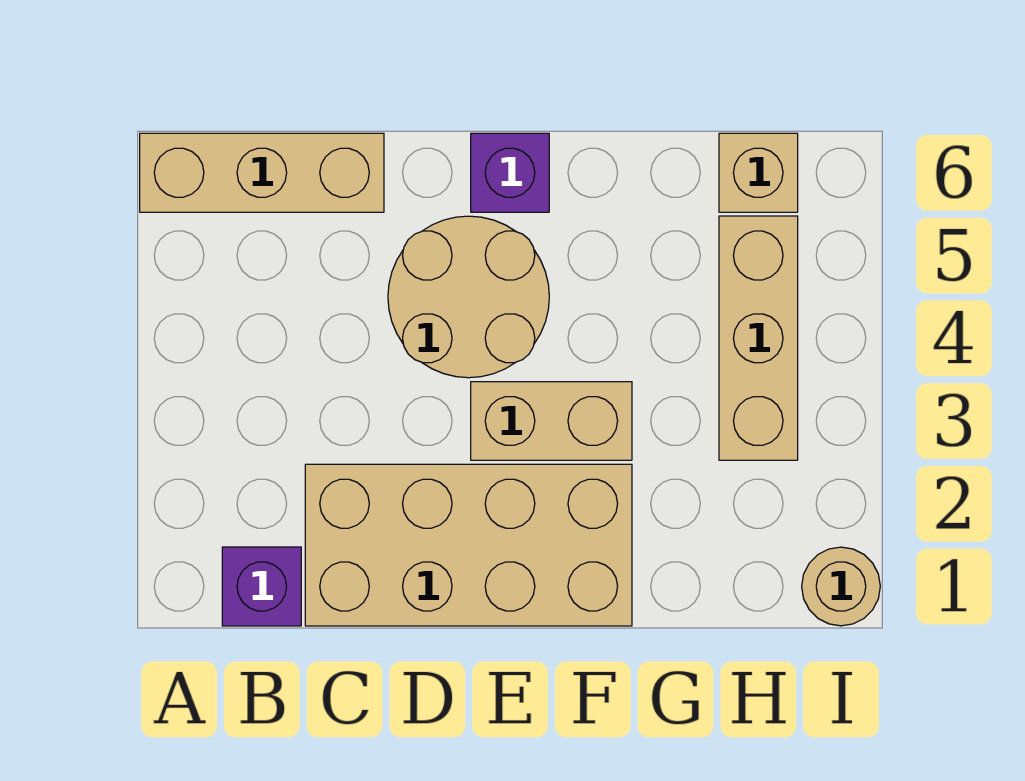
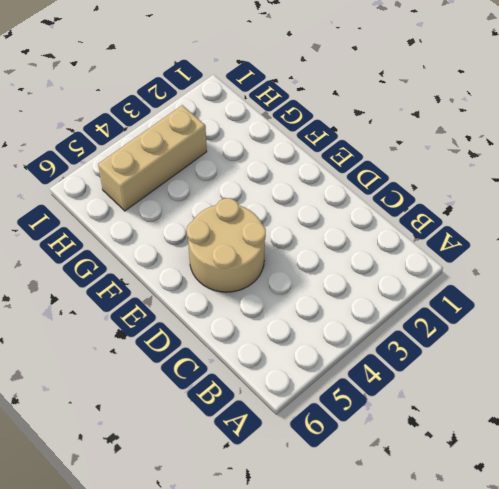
none -> tan brick A6:C6 level 1
none -> purple brick B1 level 1

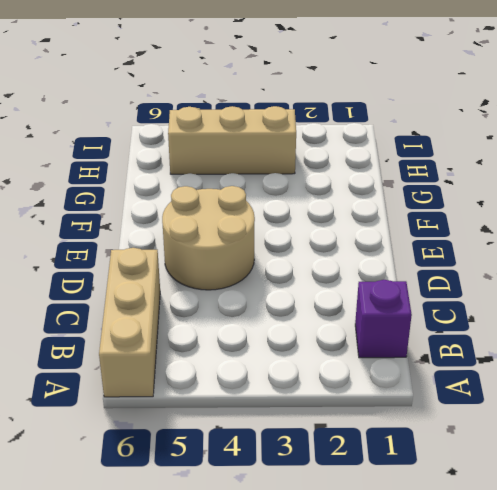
none -> tan brick C1:F2 level 1
none -> tan brick E3:F3 level 1

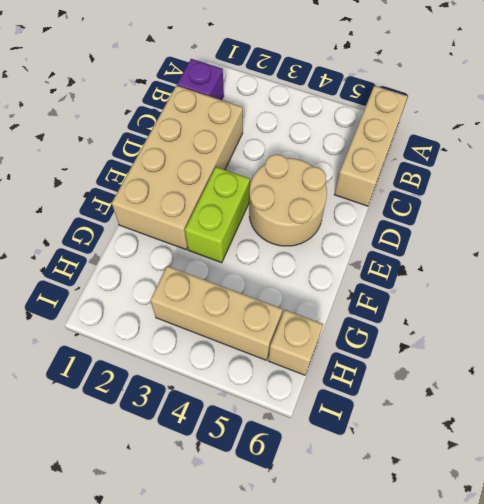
lime brick E3:F3 level 1 -> tan brick E3:F3 level 1
none -> purple brick E6 level 1
none -> tan round brick I1 level 1

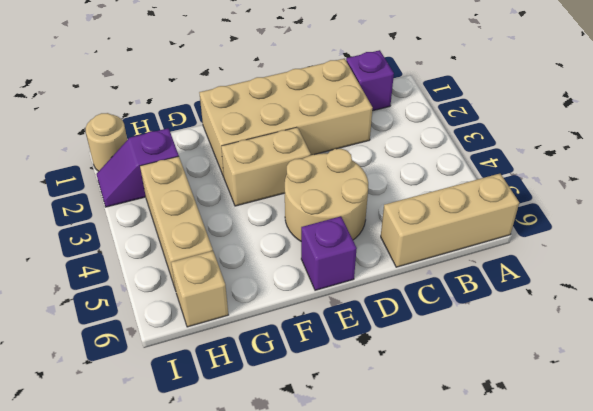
purple slope H2:I2 level 1 top H -> none

